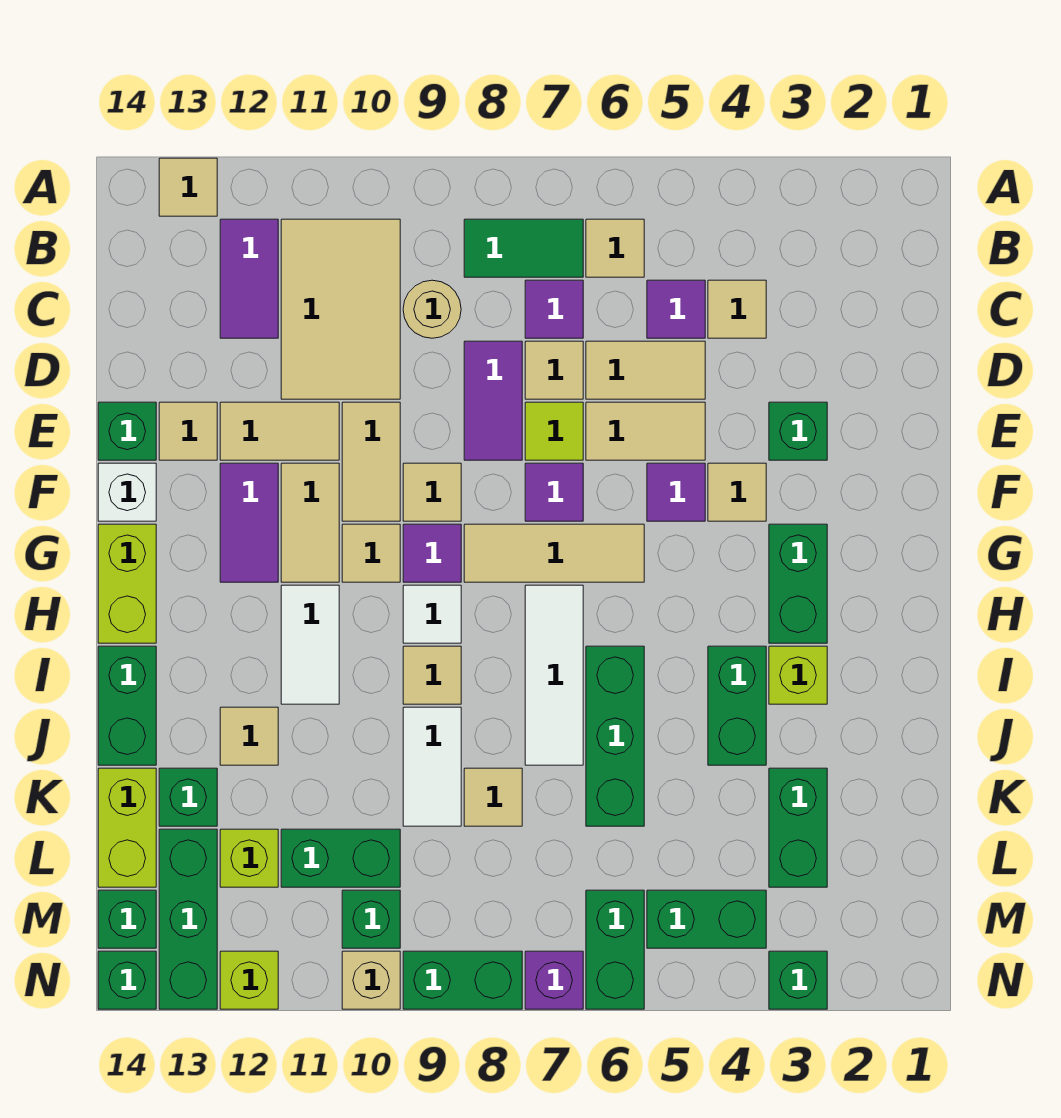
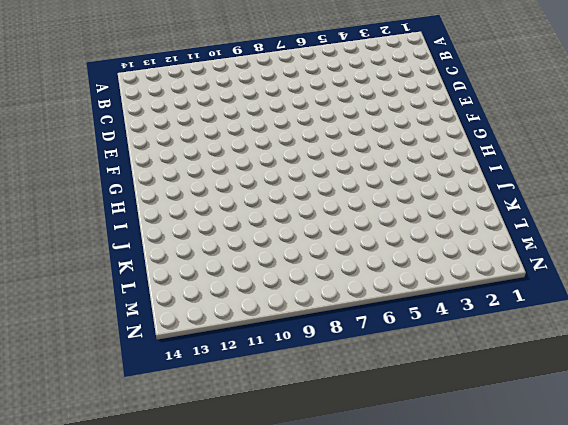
none -> tan tile A13 level 1
none -> tan tile B6 level 1
none -> green tile B7:B8 level 1
none -> tan tile B10:D11 level 1

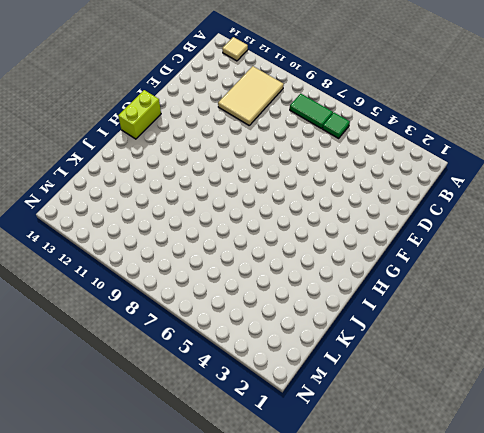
green tile B6 level 1 -> tan tile B6 level 1
none -> purple tile B12:C12 level 1
none -> tan tile C4 level 1
none -> purple tile C5 level 1
none -> purple tile C7 level 1

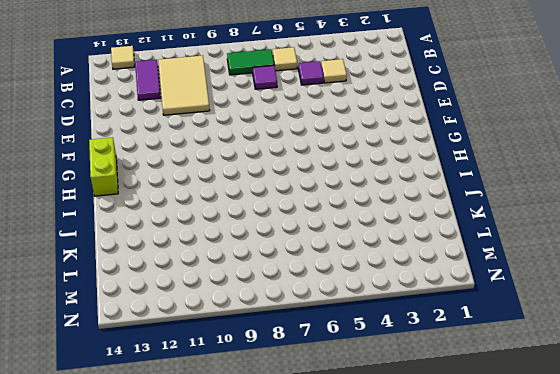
none -> tan round brick C9 level 1
none -> tan tile D5:D6 level 1
none -> tan tile D7 level 1
none -> purple tile D8:E8 level 1

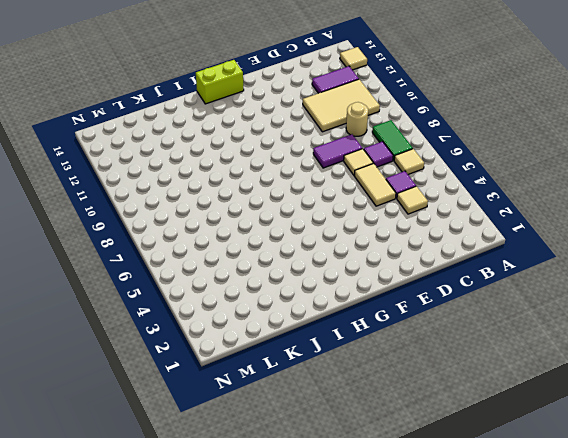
none -> green brick E3 level 1
none -> tan tile E5:E6 level 1
none -> lime tile E7 level 1
none -> tan tile E10:F10 level 1

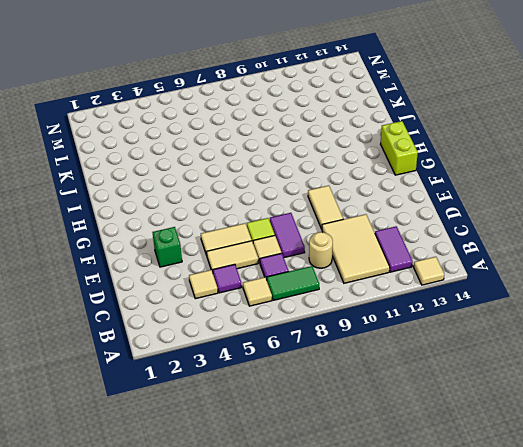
none -> tan tile E11:E12 level 1
none -> tan tile E13 level 1
none -> green brick E14 level 1
none -> tan tile F4 level 1

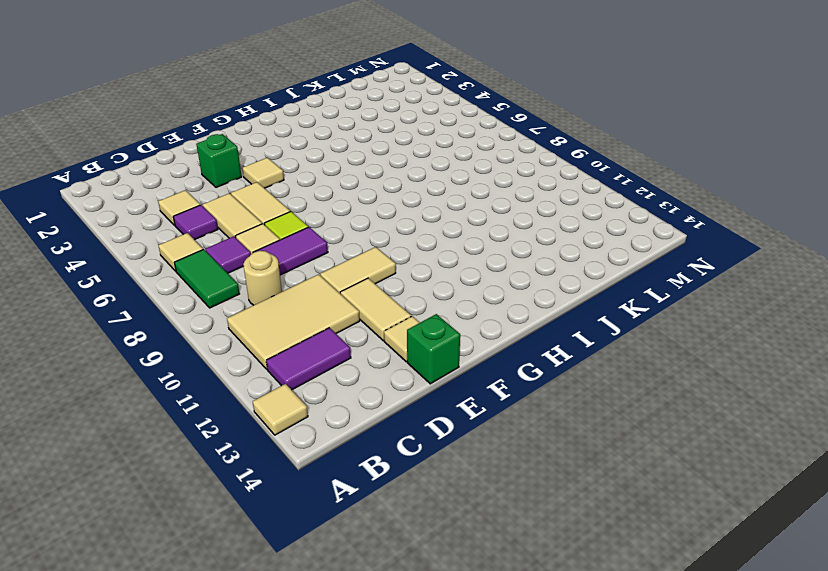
none -> purple tile F5 level 1
none -> purple tile F7 level 1
none -> tan tile F9 level 1
none -> tan tile F11:G11 level 1

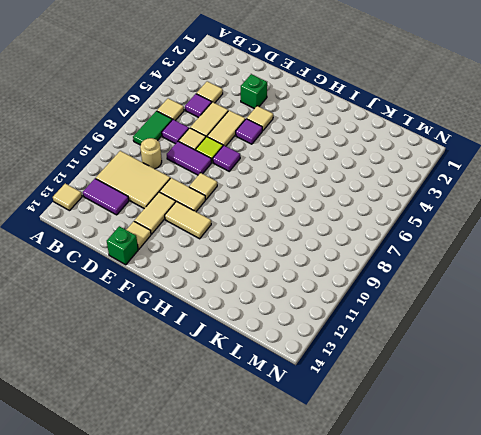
none -> purple tile F12:G12 level 1
none -> white brick F14 level 1
none -> green brick G3:H3 level 1
none -> tan tile G6:G8 level 1

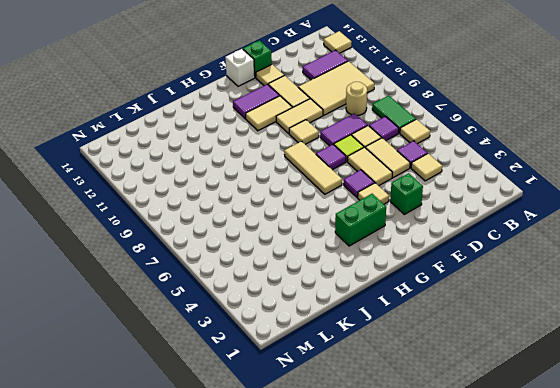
none -> purple tile G9 level 1
none -> tan tile G10 level 1
none -> lime brick G14:H14 level 1
none -> white tile H7:J7 level 1

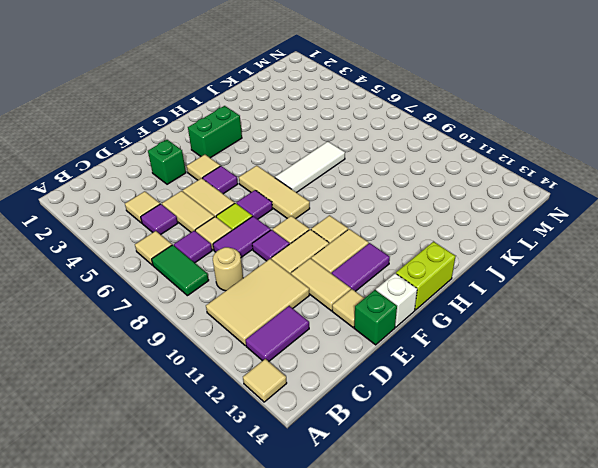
purple tile E9 level 1 -> purple tile G9 level 1
none -> white tile H9 level 1
none -> white tile H11:I11 level 1
none -> lime brick I3 level 1
none -> green brick I4:J4 level 1

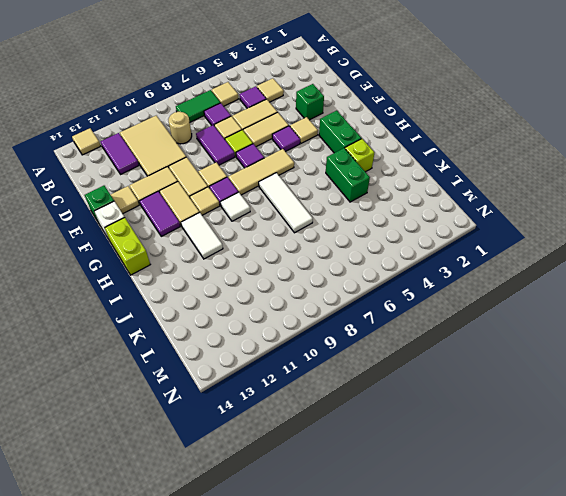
none -> green brick I6:K6 level 1
none -> tan tile I9 level 1
none -> green brick I14:J14 level 1
none -> white tile J9:K9 level 1

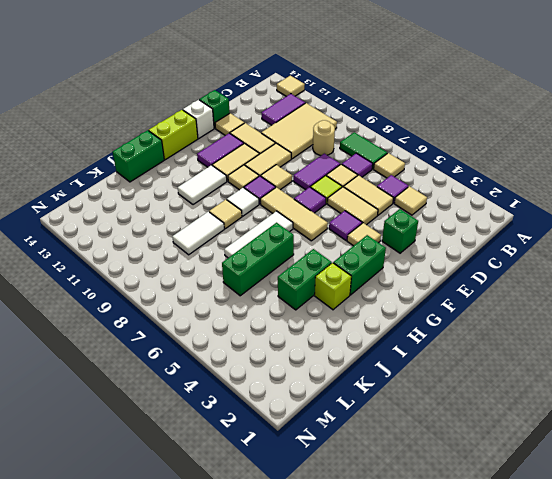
none -> tan tile J12 level 1
none -> green brick K3:L3 level 1
none -> tan tile K8 level 1
none -> green brick K13 level 1

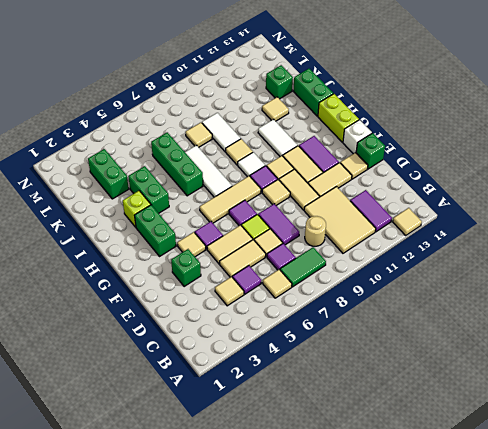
none -> lime brick K14:L14 level 1
none -> green brick L10:L11 level 1
none -> lime brick L12 level 1
none -> green brick L13:N13 level 1

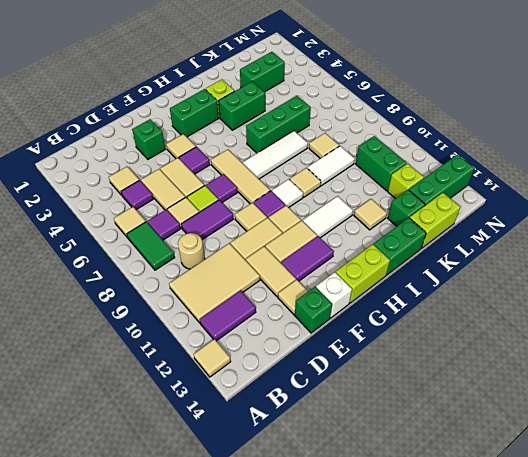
none -> green brick M4:M5 level 1
none -> green brick M6:N6 level 1
none -> green brick M10 level 1
none -> green brick M14 level 1

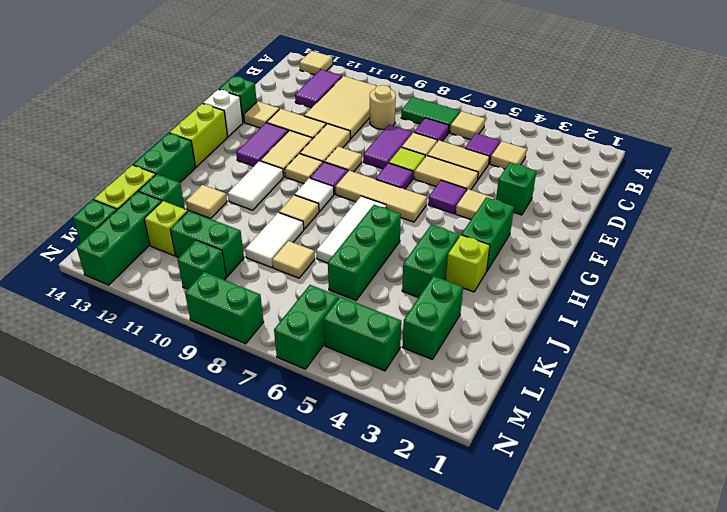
none -> green brick N3 level 1
none -> purple brick N7 level 1
none -> tan brick N10 level 1
none -> lime brick N12 level 1

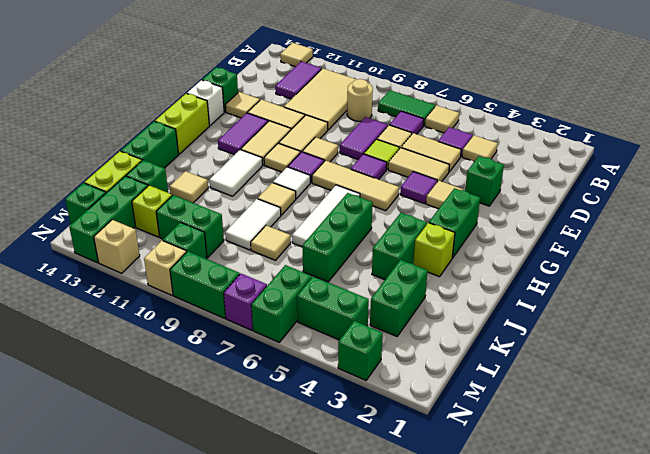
tan brick N12 level 1 -> lime brick N12 level 1
none -> green brick N14 level 1

